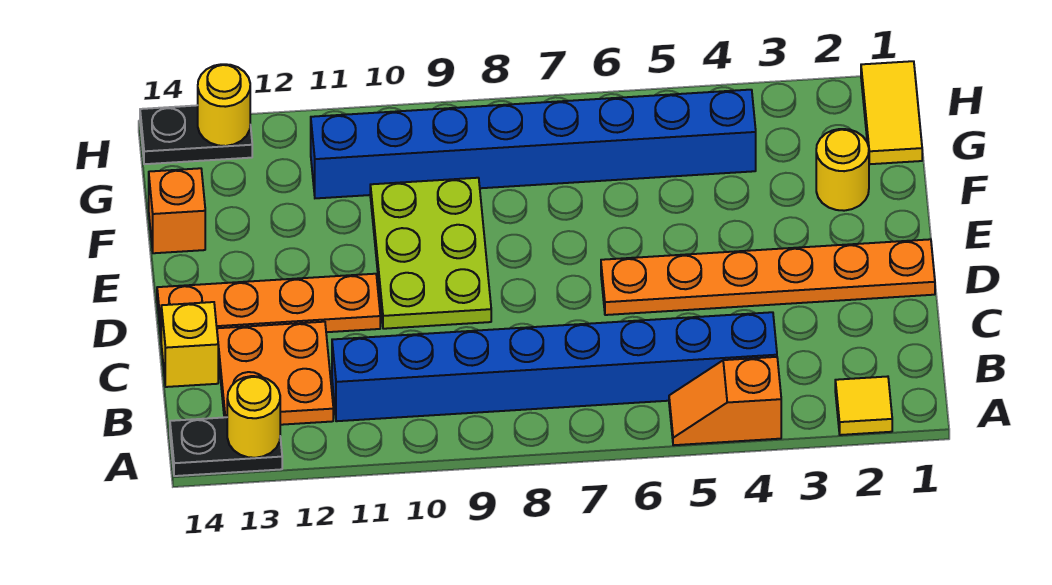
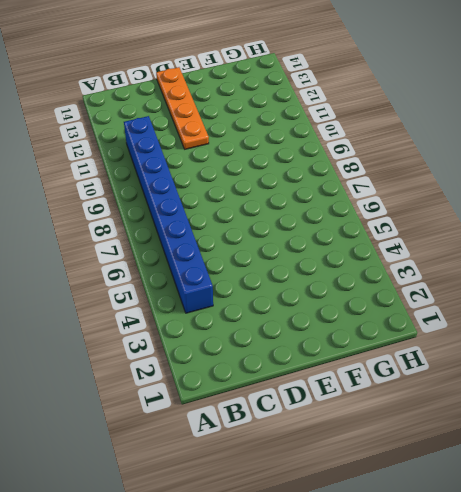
none -> yellow tile A2 level 1
none -> orange slope A4:A5 level 1 top 4
none -> black plate A13:A14 level 1

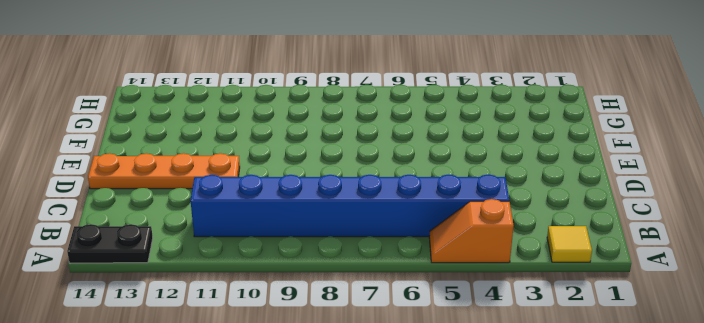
none -> orange plate B12:C13 level 1
none -> yellow brick C14 level 1
none -> orange plate D1:D6 level 1

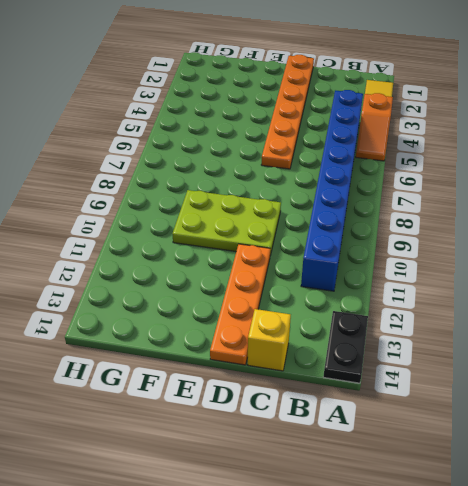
none -> orange plate B12:C13 level 1
none -> yellow round brick F2 level 1
none -> orange brick F14 level 1

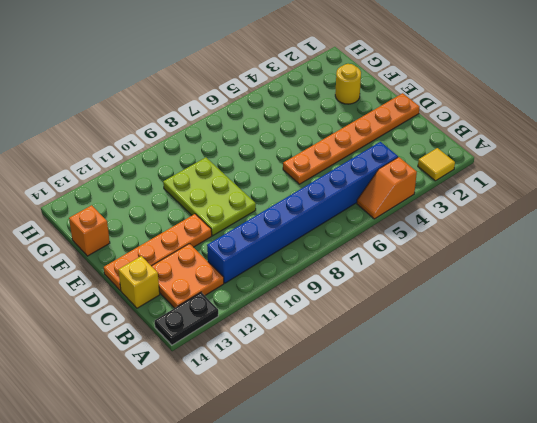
none -> yellow tile G1:H1 level 1
none -> blue brick G4:G11 level 1
none -> black plate H13:H14 level 1

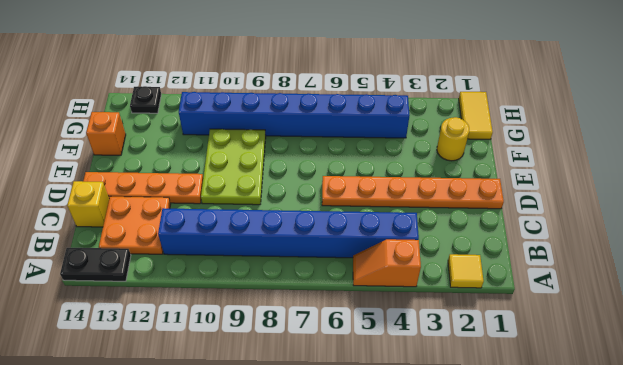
black plate H13 level 1 -> black plate H13:H14 level 1
none -> yellow round brick A13 level 2
none -> yellow round brick H13 level 2

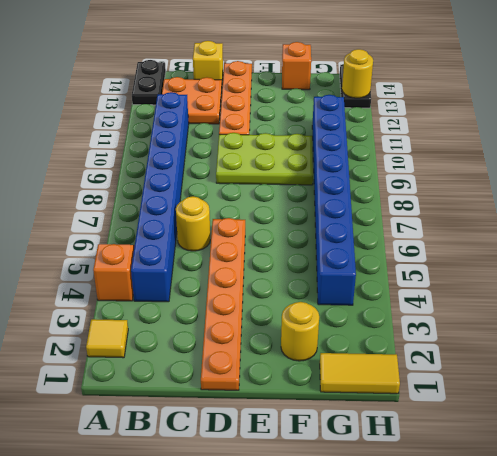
yellow round brick C6 level 1 -> yellow round brick A13 level 2

